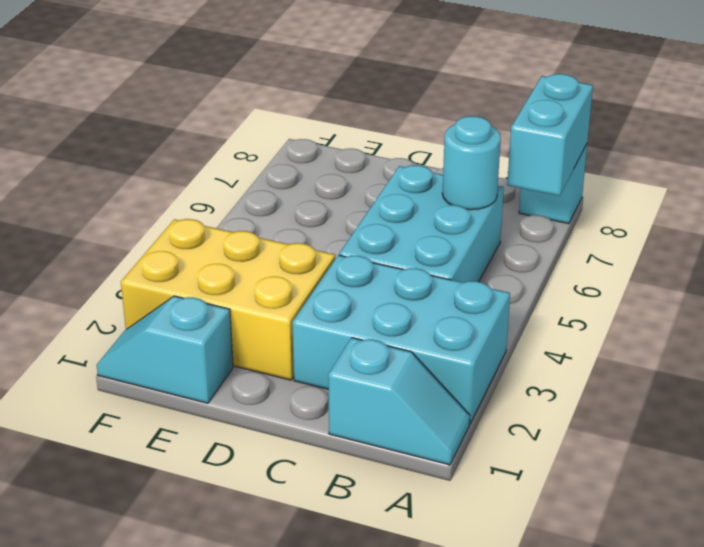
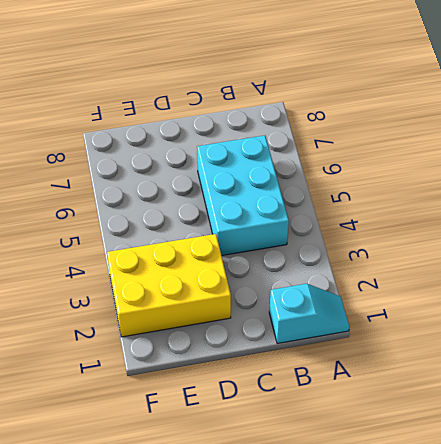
none -> cyan brick A2:C3 level 1
none -> cyan brick A8 level 1

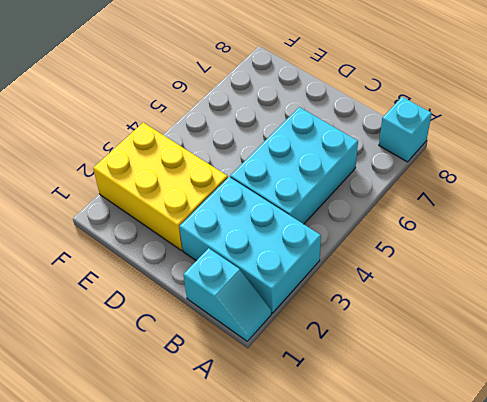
none -> cyan slope E1:F1 level 1 top E
none -> cyan brick A7:A8 level 2

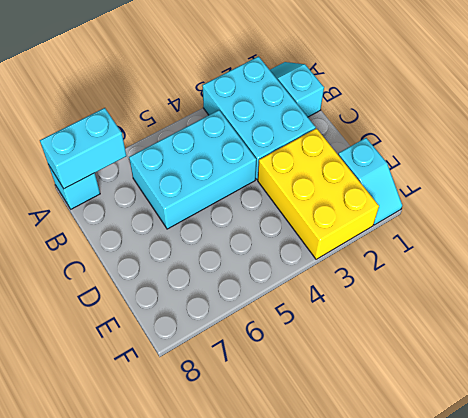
none -> cyan round brick B6 level 2

